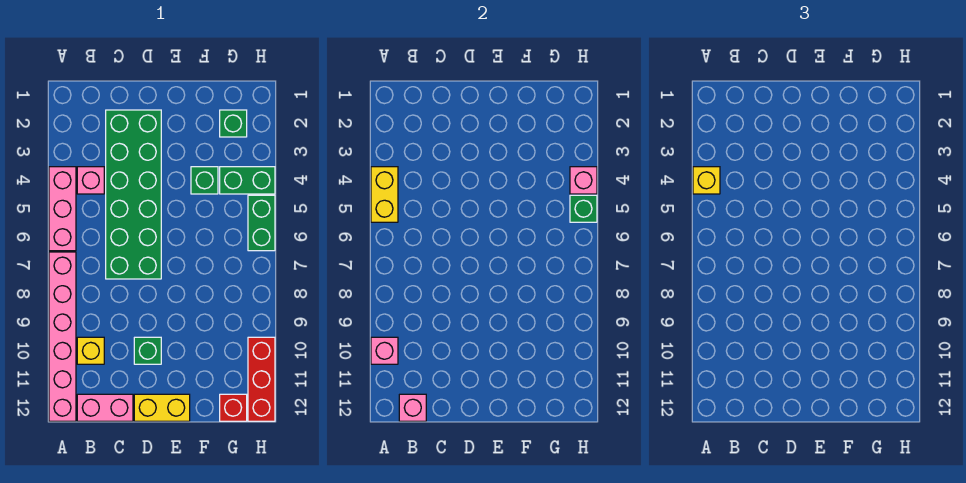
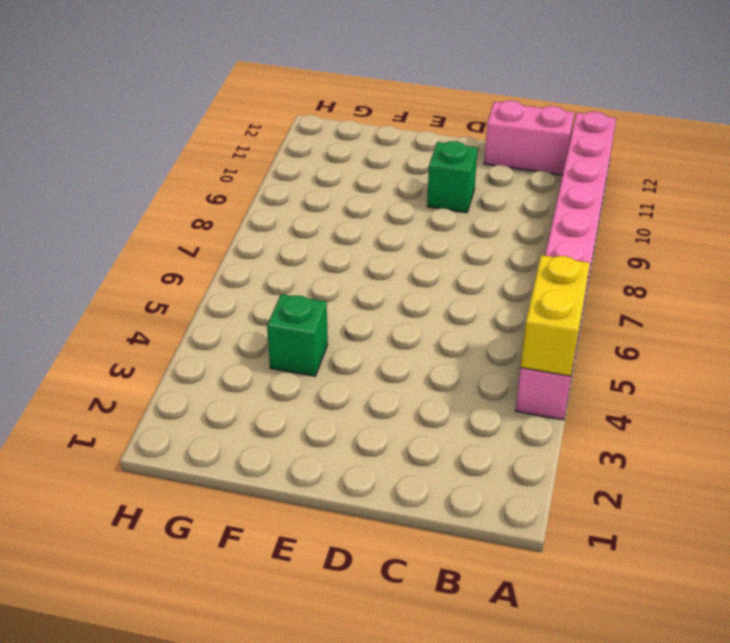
none -> pink brick B4 level 1
none -> yellow brick B10 level 1
none -> green brick C2:D7 level 1

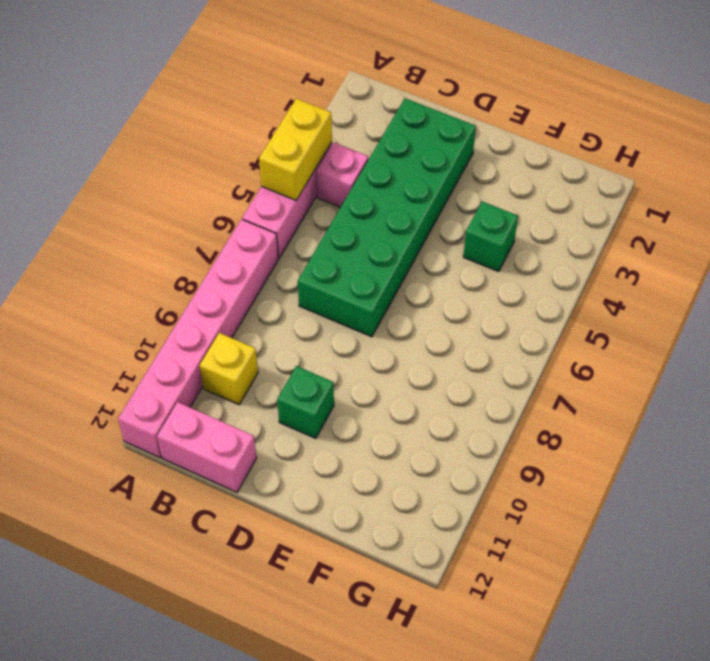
none -> yellow brick D12:E12 level 1
none -> green brick G2 level 1
none -> green brick G4:H4 level 1

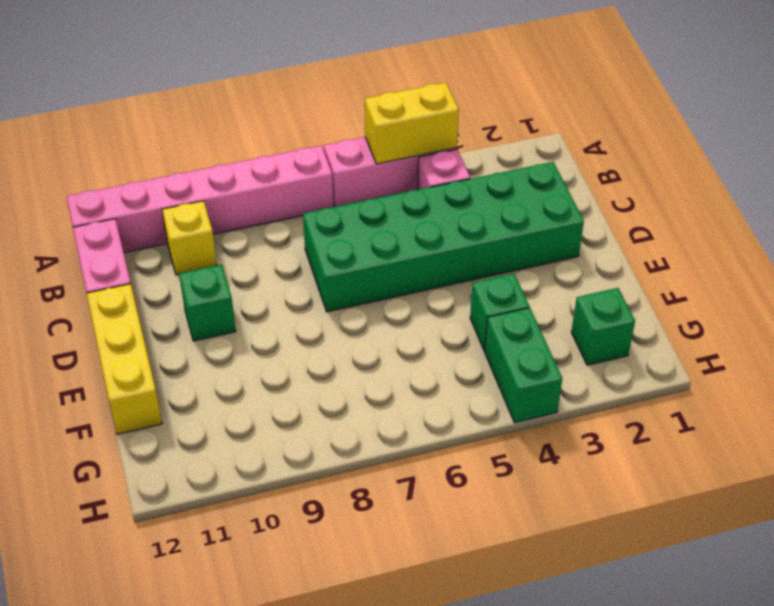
yellow brick D12:F12 level 1 -> yellow brick D12:E12 level 1
none -> red brick G12 level 1
none -> green brick H5:H6 level 1
none -> red brick H10:H12 level 1

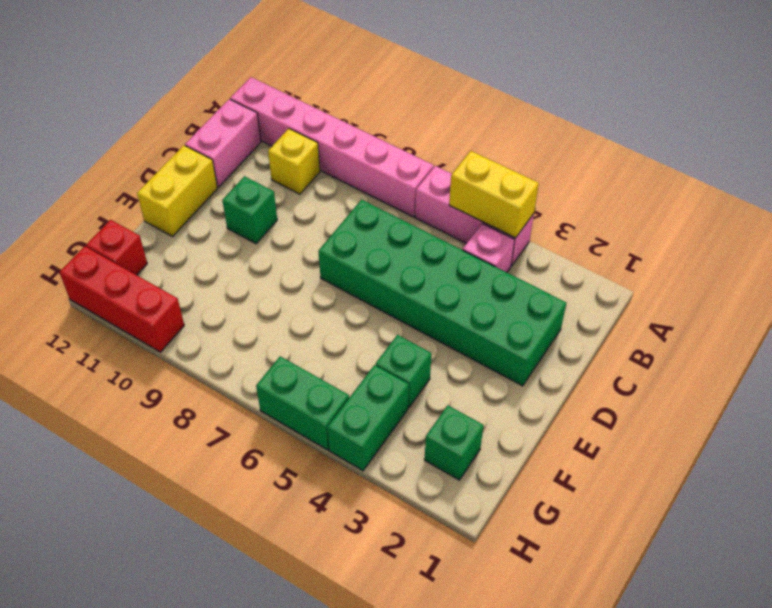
none -> pink brick A10 level 2
none -> pink brick B12 level 2
none -> pink brick H4 level 2

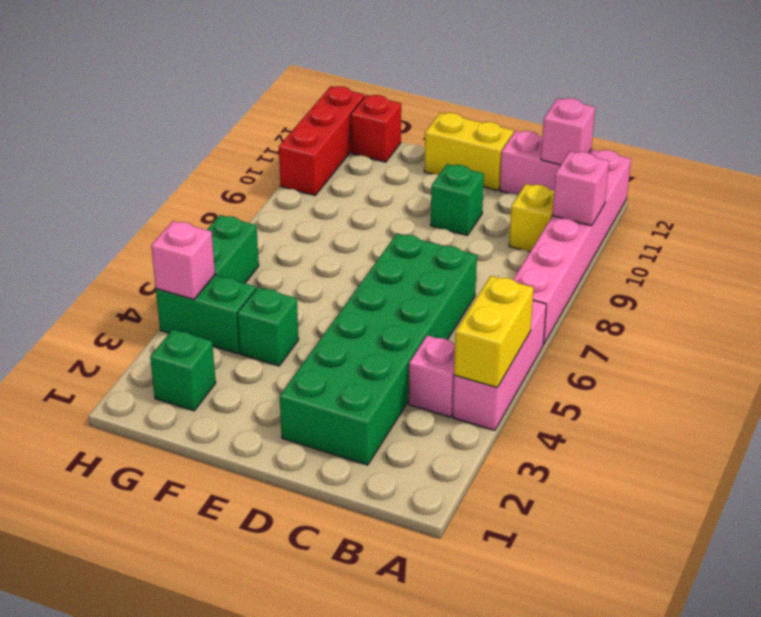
none -> green brick H5 level 2
none -> yellow brick A4 level 3

